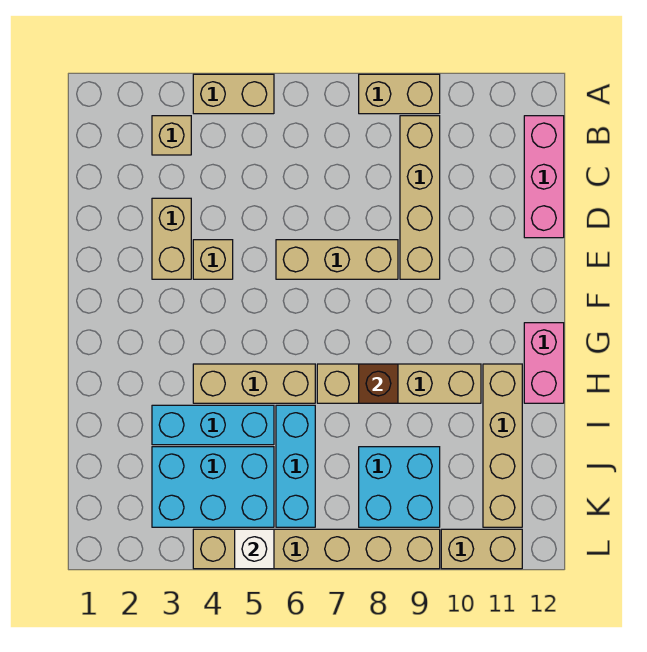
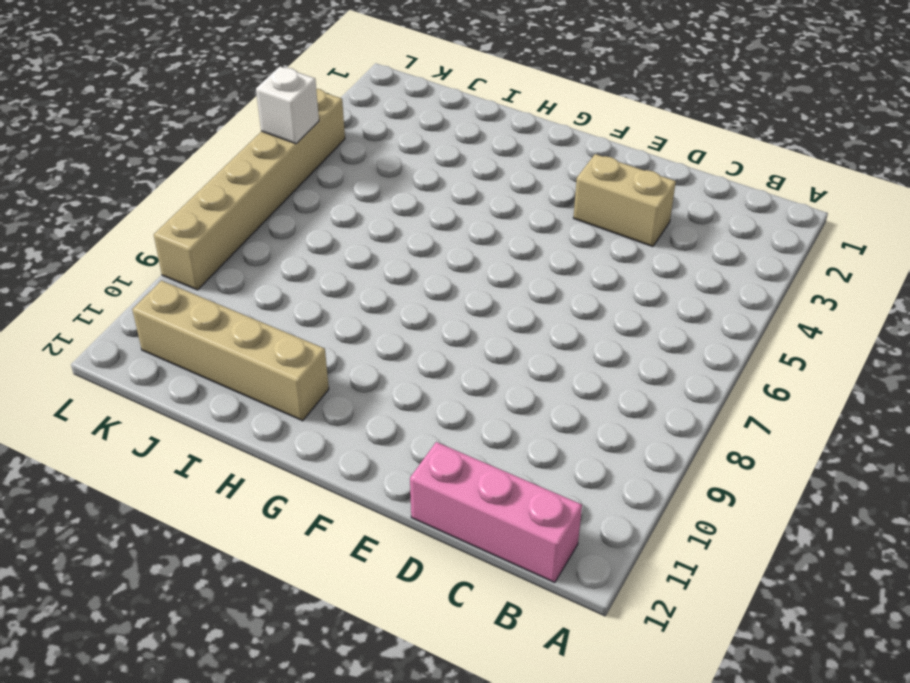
none -> tan brick A4:A5 level 1
none -> tan brick A8:A9 level 1
none -> tan brick B3 level 1

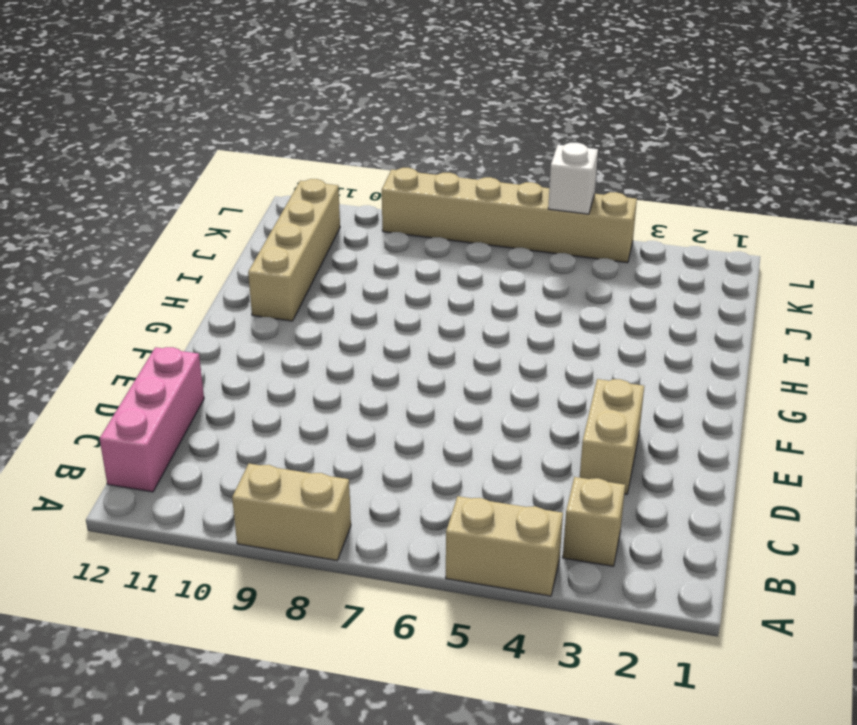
none -> tan brick B9:E9 level 1
none -> tan brick E4 level 1
none -> tan brick E6:E8 level 1

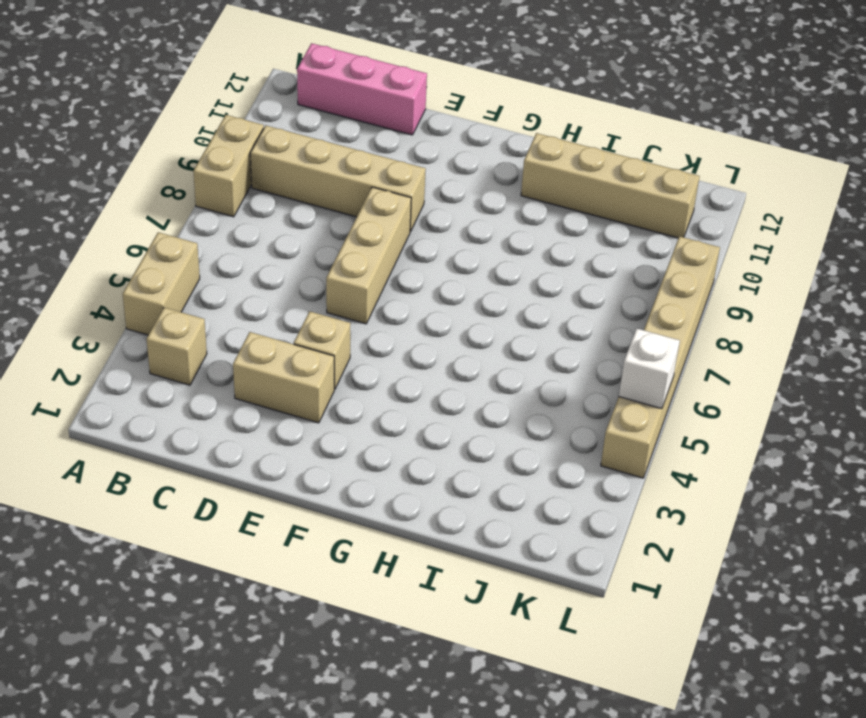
none -> pink brick G12:H12 level 1
none -> tan brick H4:H6 level 1
none -> tan brick H7:H10 level 1

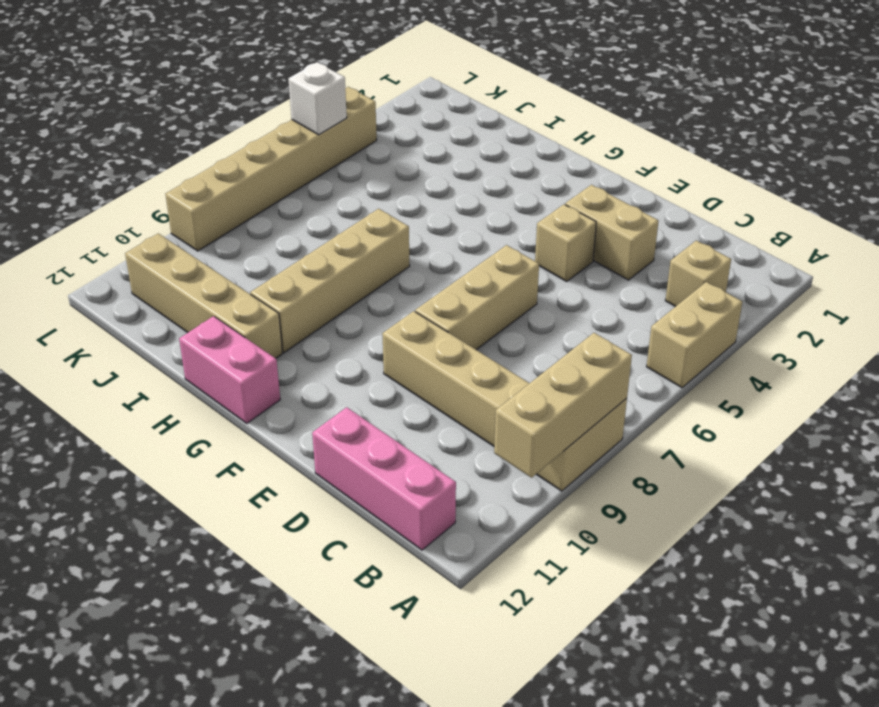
tan brick A8:A10 level 2 -> tan brick H4:H6 level 1
none -> cyan brick I3:I5 level 1
none -> cyan brick I6:K6 level 1
none -> cyan brick J3:K5 level 1

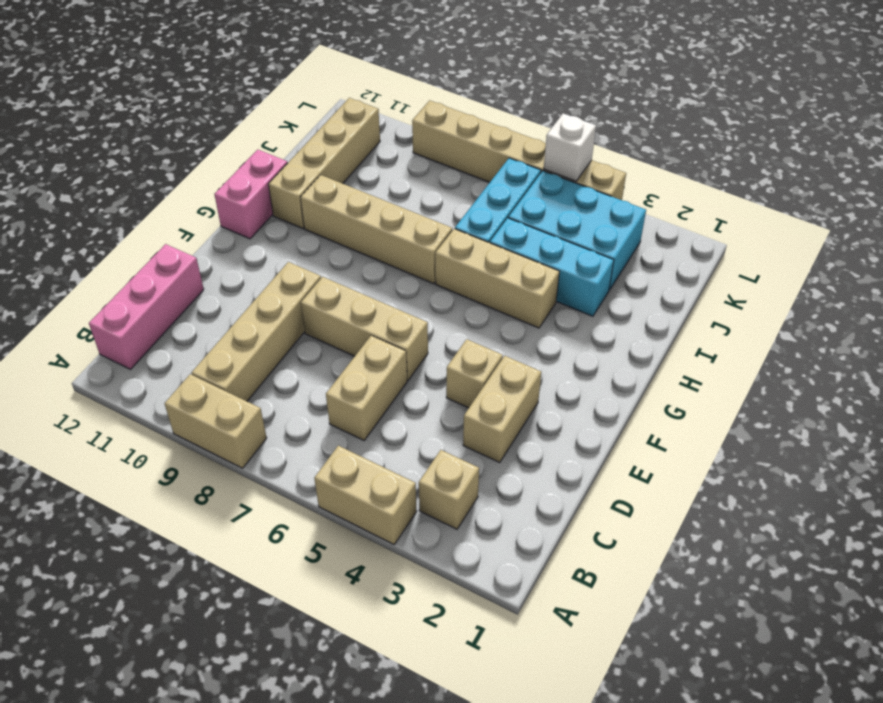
tan brick C6:D6 level 1 -> tan brick L10:L11 level 1
none -> cyan brick J8:K9 level 1
none -> brown brick H8 level 2

